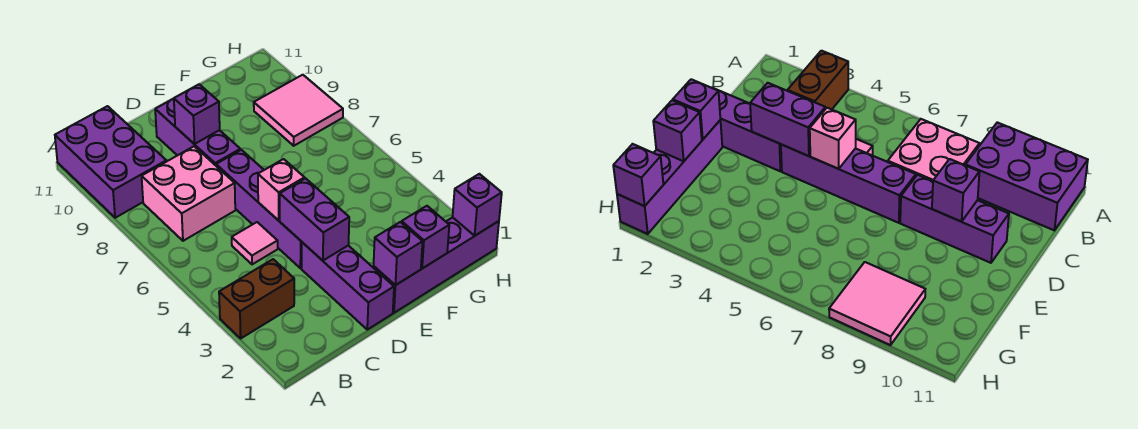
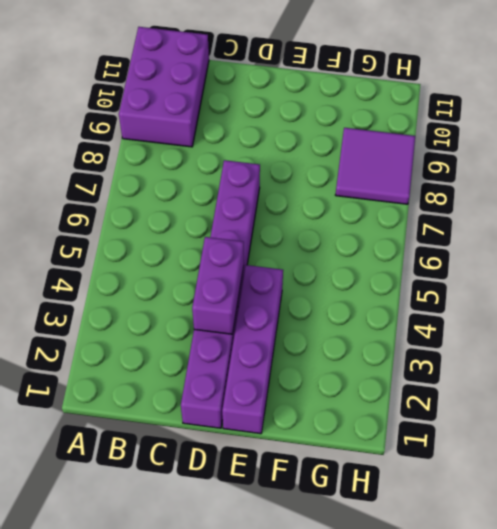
purple brick E1:E4 level 1 -> purple brick E1:H1 level 1
purple tile G8:H9 level 1 -> pink tile G8:H9 level 1
none -> brown brick A3:B3 level 1
none -> pink brick B7:C8 level 1
none -> pink tile C5 level 1

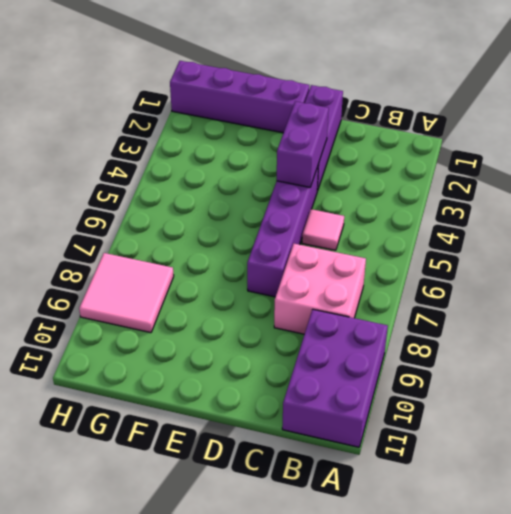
none -> brown brick A3:B3 level 1
none -> purple brick D8:D10 level 1
none -> pink brick D5 level 2

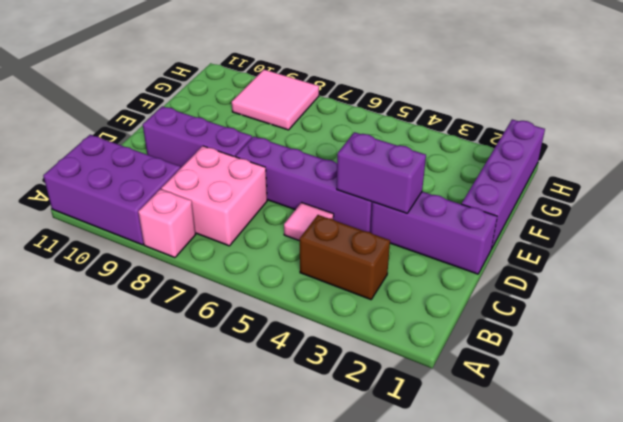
pink brick A8 level 1 -> pink brick D5 level 2
brown brick B3:B4 level 1 -> brown brick A3:B3 level 1
none -> purple brick D9 level 2
none -> purple brick E1 level 2
none -> purple brick F1 level 2

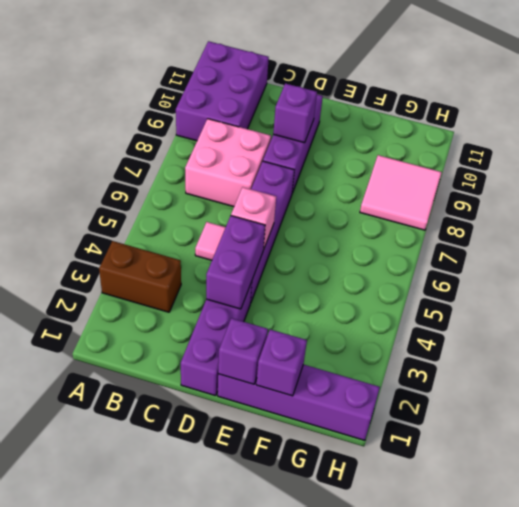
none -> purple brick H1 level 2

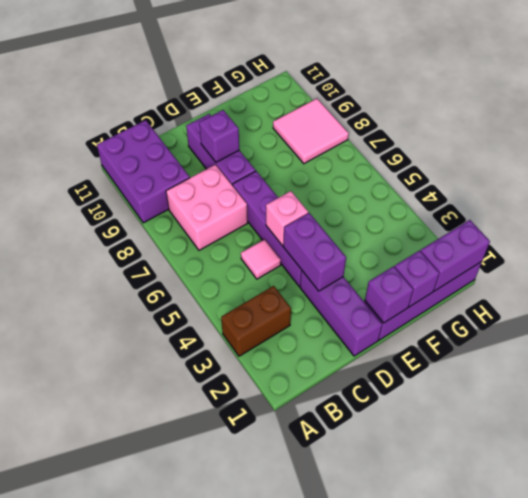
purple brick G1:H1 level 2 -> purple brick H1 level 2

